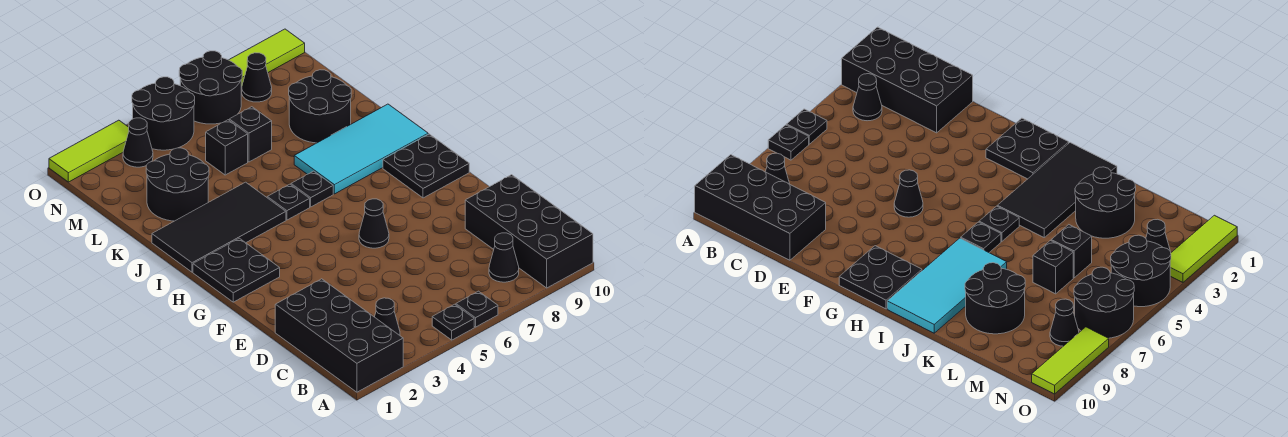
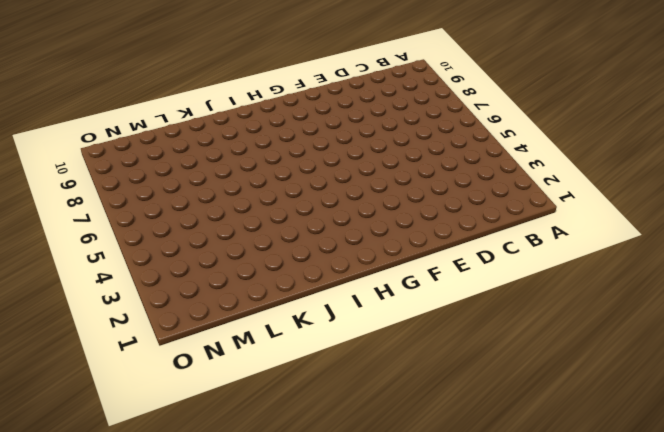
none -> black brick A1:D2 level 1
none -> black plate A5 level 1
none -> black plate A6 level 1

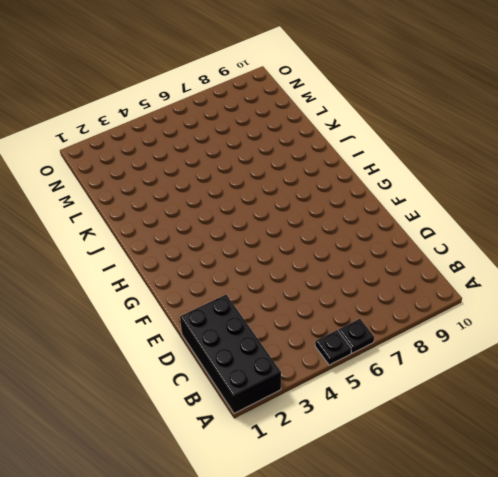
none -> black brick A9:D10 level 1
none -> black cone B3 level 1
none -> black cone B8 level 1

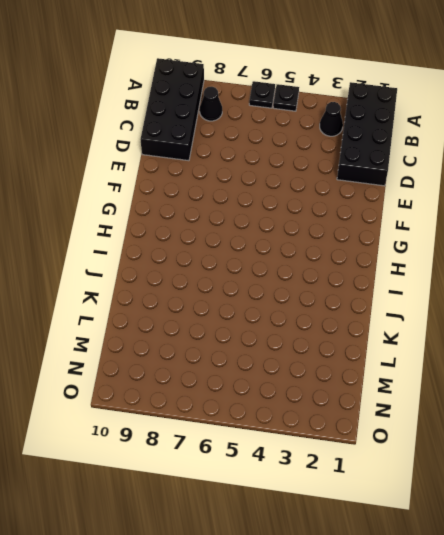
none -> black cone F6 level 1
none -> black plate G1:H2 level 1
none -> black plate G9:H10 level 1

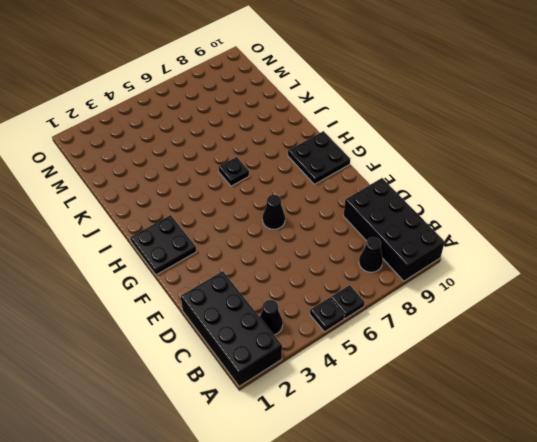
none -> black tile I1:J4 level 1
none -> black plate I5 level 1
none -> cyan tile I7:J10 level 1

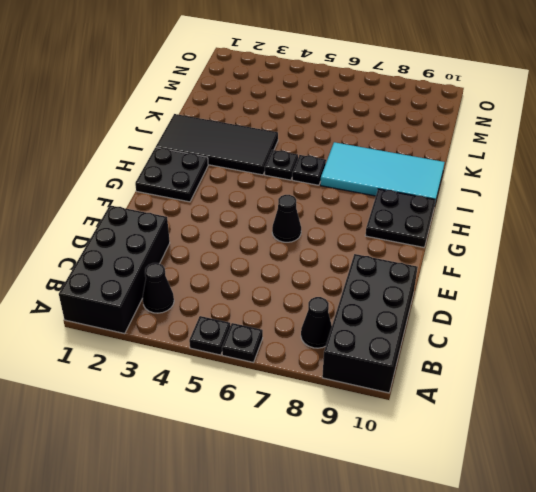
none -> black round brick K2:L3 level 1
none -> black round brick K8:L9 level 1
none -> black brick L5 level 1

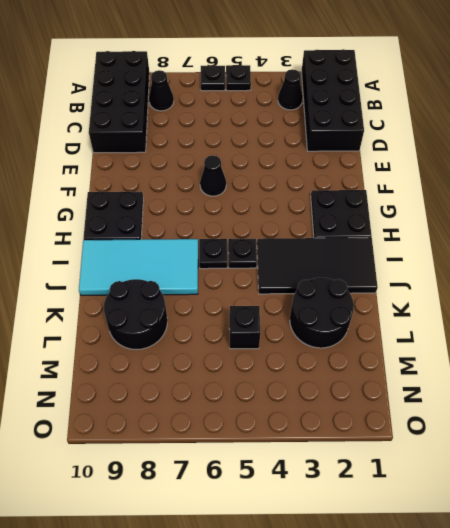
none -> black brick L6 level 1
none -> black cone N3 level 1
none -> black round brick N4:O5 level 1

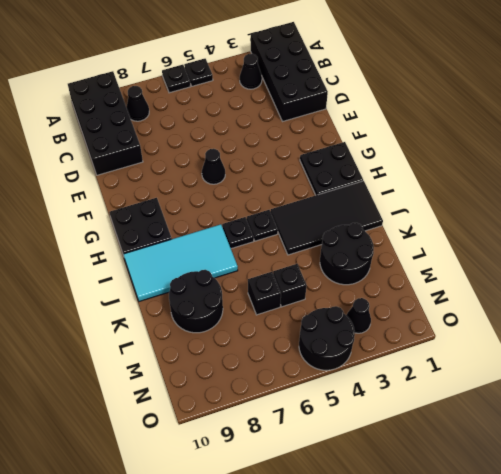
none -> black round brick N6:O7 level 1
none -> black cone N8 level 1
none -> lime tile O1:O3 level 1

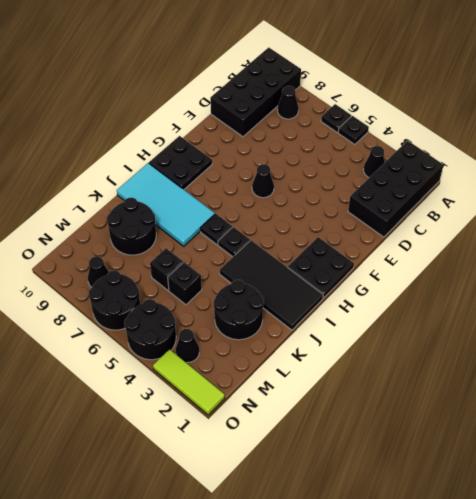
none -> lime tile O8:O10 level 1

